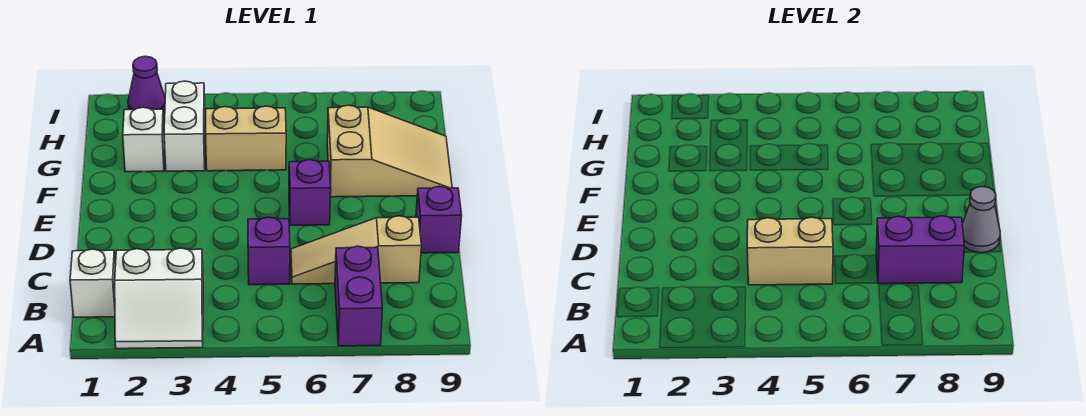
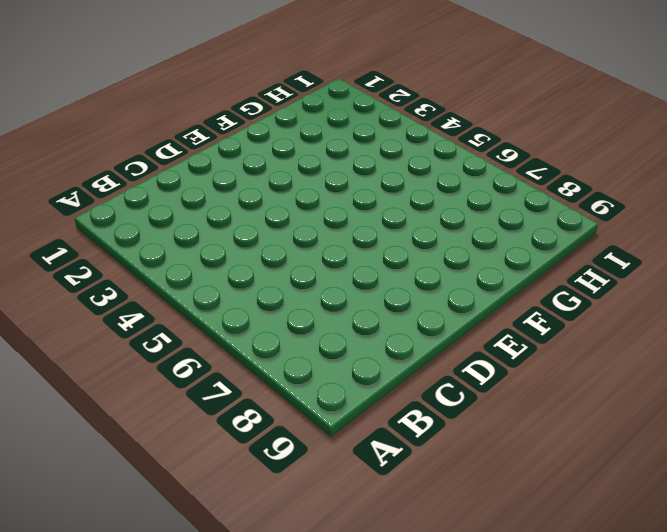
none -> white slope A2:B3 level 1 top B
none -> purple brick A7:B7 level 1
none -> white brick B1 level 1

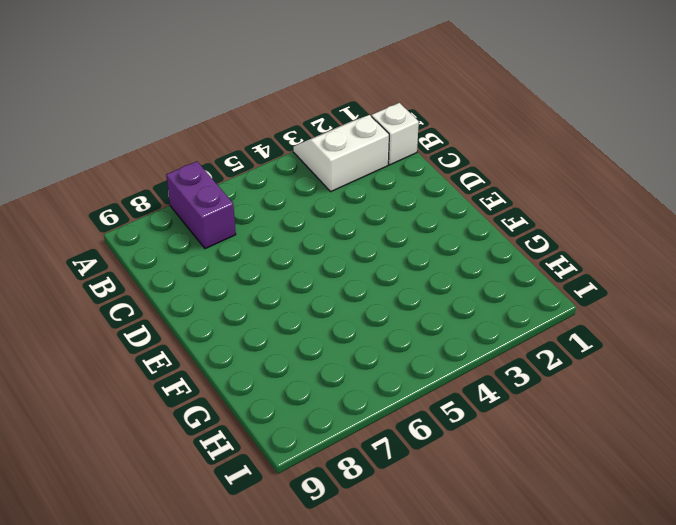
none -> purple brick C5 level 1
none -> tan slope C6:C8 level 1 top 8
none -> purple brick D9 level 1

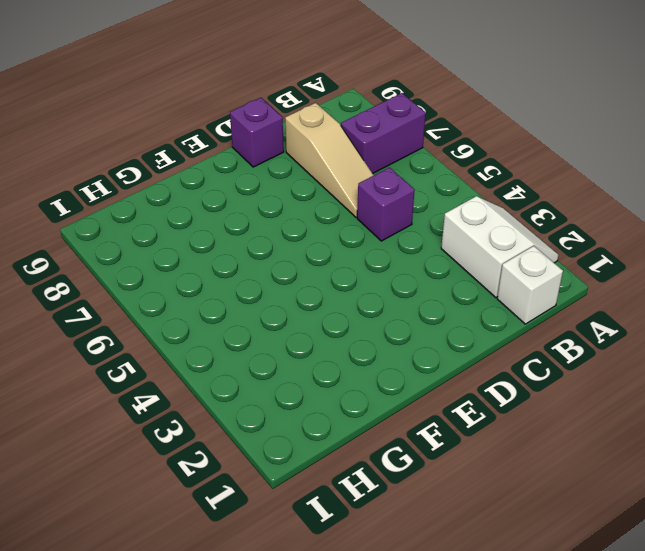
none -> purple brick E6 level 1
none -> tan slope F7:G9 level 1 top 7
none -> white brick G2 level 1

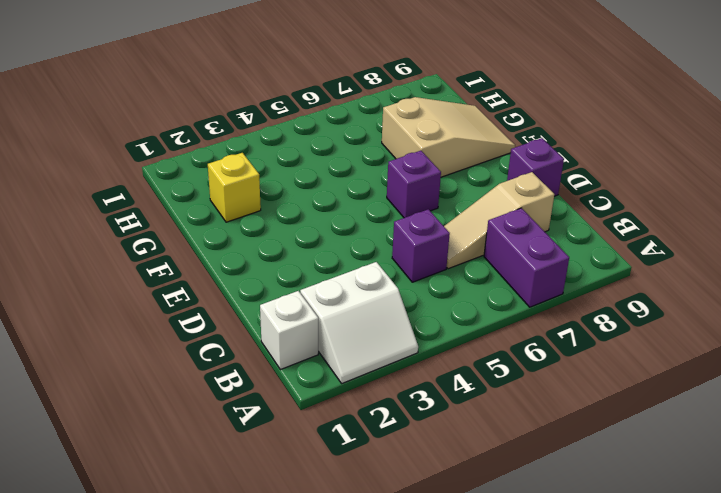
yellow brick G2 level 1 -> white brick G2 level 1
none -> white brick G3:H3 level 1
none -> tan brick G4:G5 level 1
none -> purple cone I2 level 1

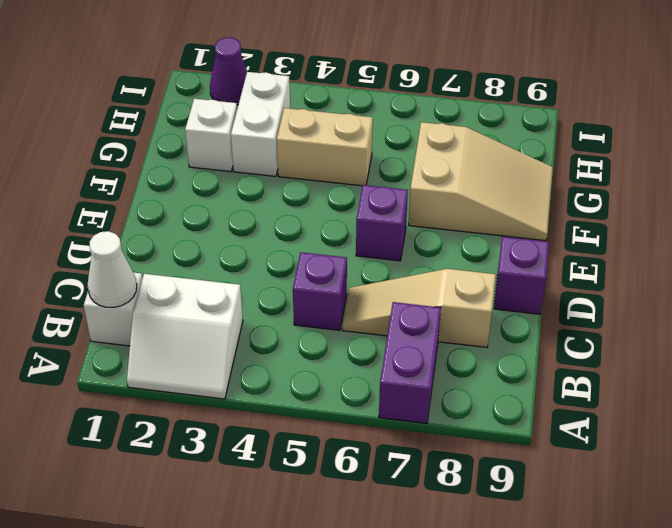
white cone B1 level 2 -> none
none -> tan brick C4:C5 level 2
none -> purple brick C7:C8 level 2
none -> grey cone D9 level 2

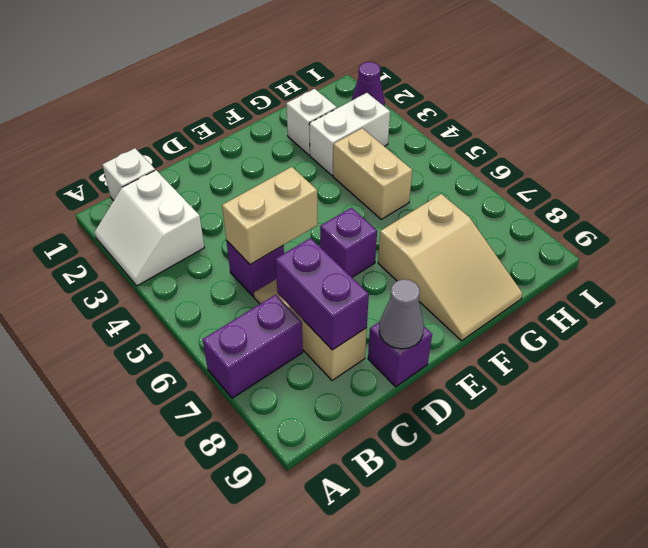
tan brick C5:D5 level 2 -> tan brick C4:C5 level 2

